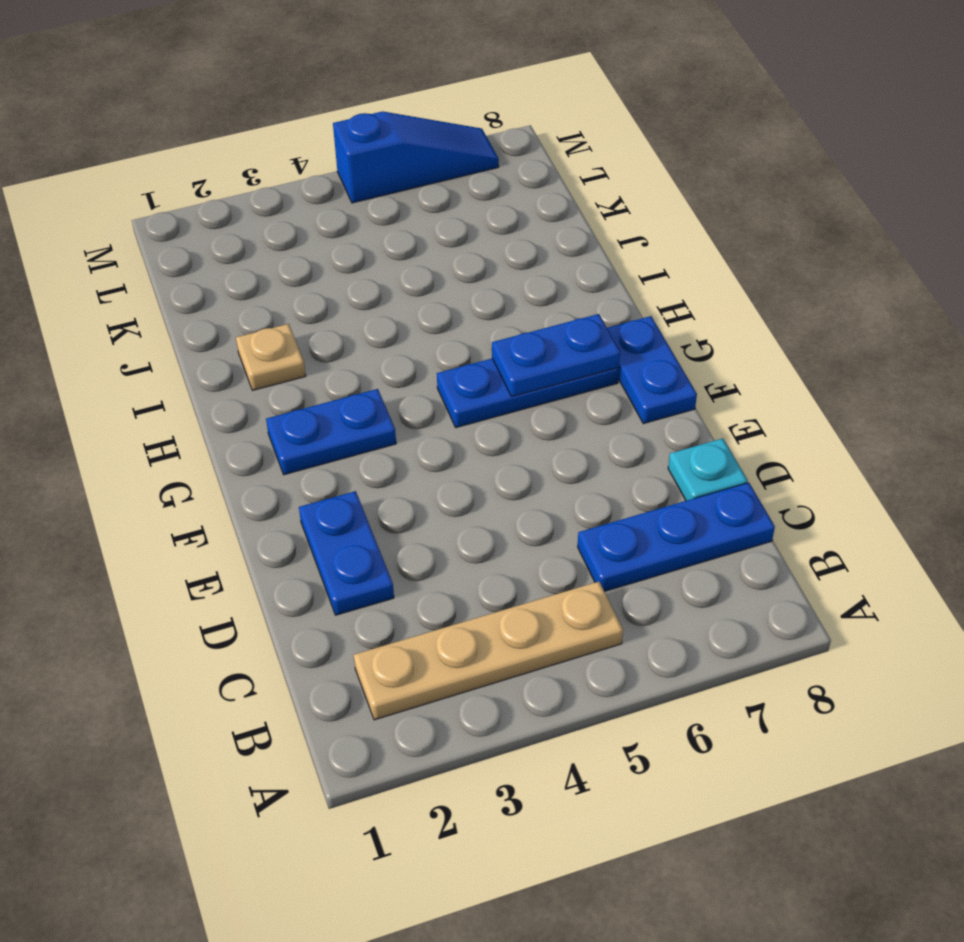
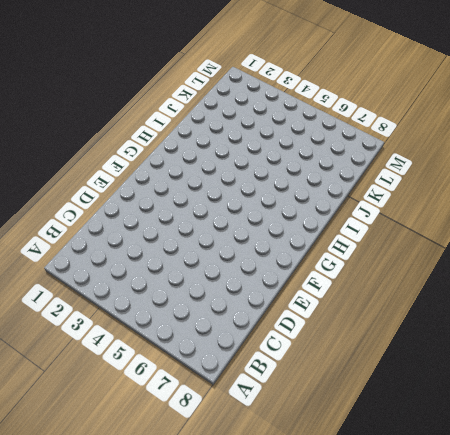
none -> tan plate B2:B5 level 1
none -> blue plate C6:C8 level 1

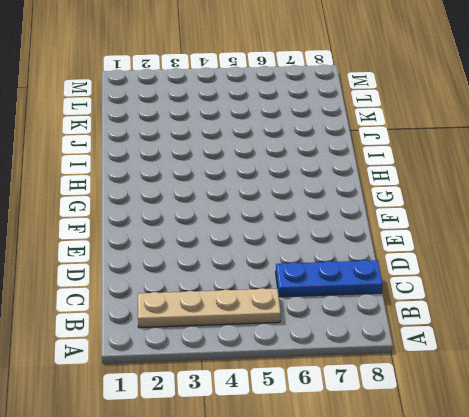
none -> blue plate D2:E2 level 1
none -> cyan plate D8 level 1

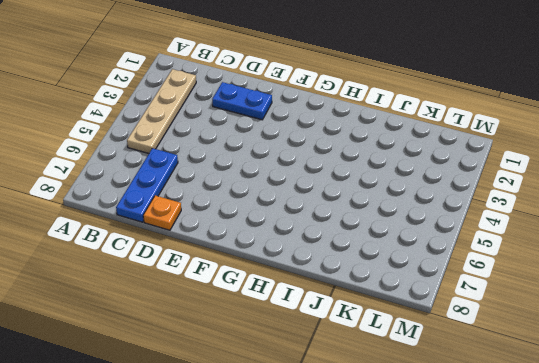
orange plate D8 level 1 -> cyan plate D8 level 1
none -> blue plate F8:G8 level 1
none -> blue plate G2:G3 level 1

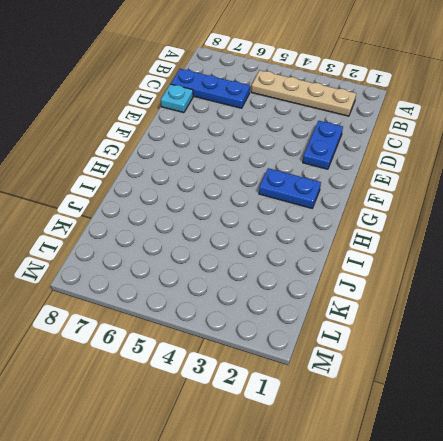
none -> blue plate F8:G8 level 1
none -> blue plate G5:G7 level 1

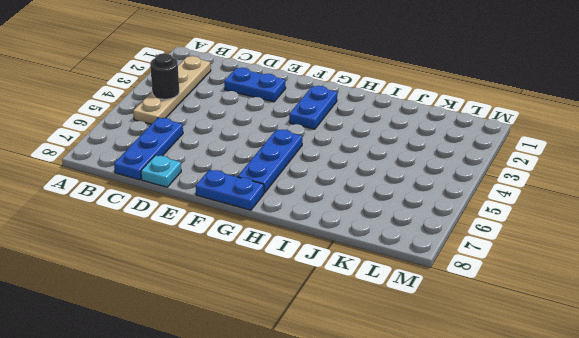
black round brick B4 level 2 -> none
none -> tan plate I2 level 1
none -> blue slope M5:M7 level 1 top 5

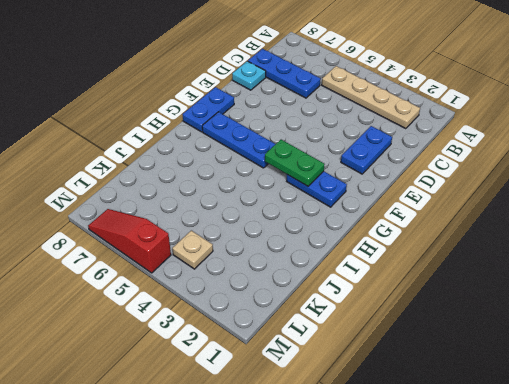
green plate G3:G4 level 2 -> none
tan plate L4 level 1 -> tan plate I2 level 1
red slope M5:M7 level 1 top 5 -> blue slope M5:M7 level 1 top 5
none -> blue plate G6:G7 level 2

